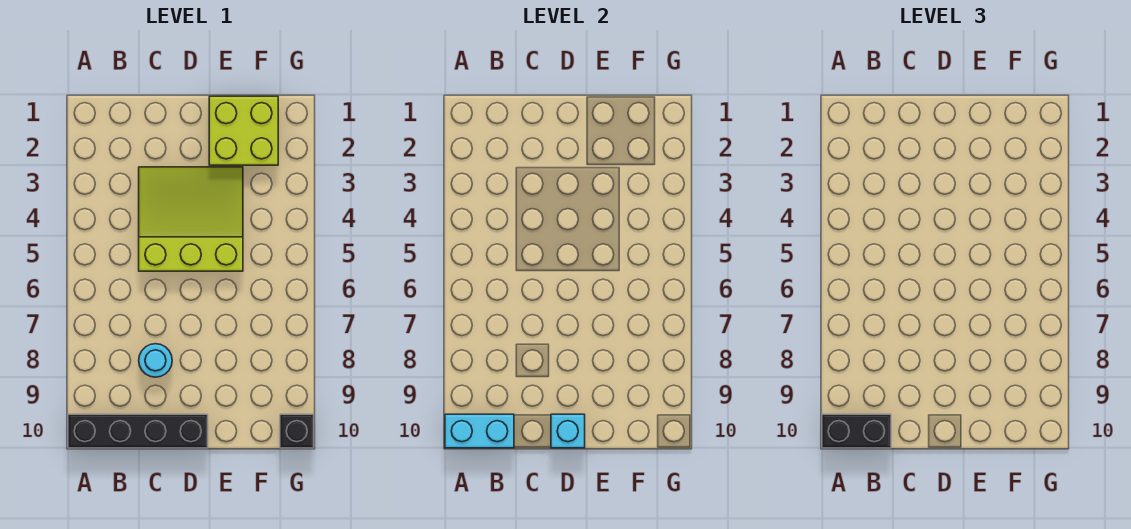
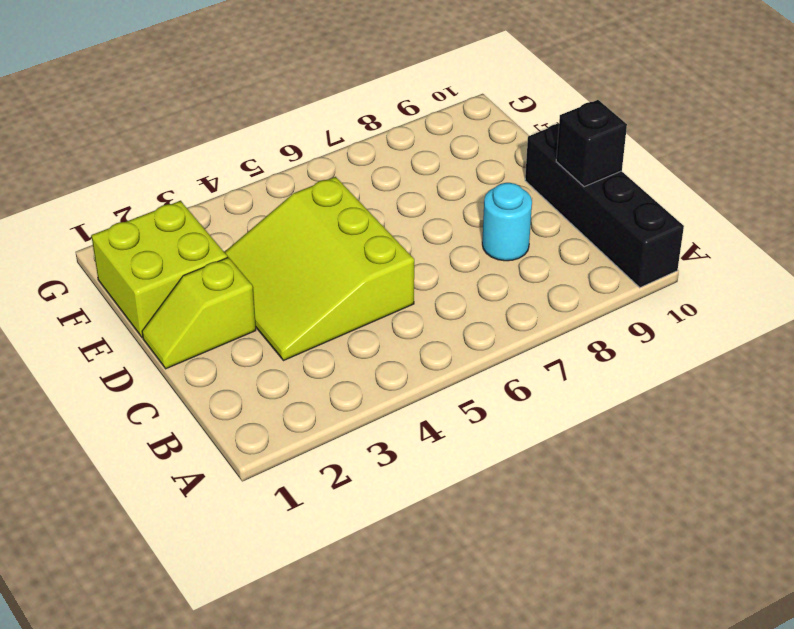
black brick C10 level 2 -> black brick G10 level 1
lime slope D1:D2 level 1 top 2 -> none
none -> cyan brick A10:B10 level 2
none -> cyan brick D10 level 2

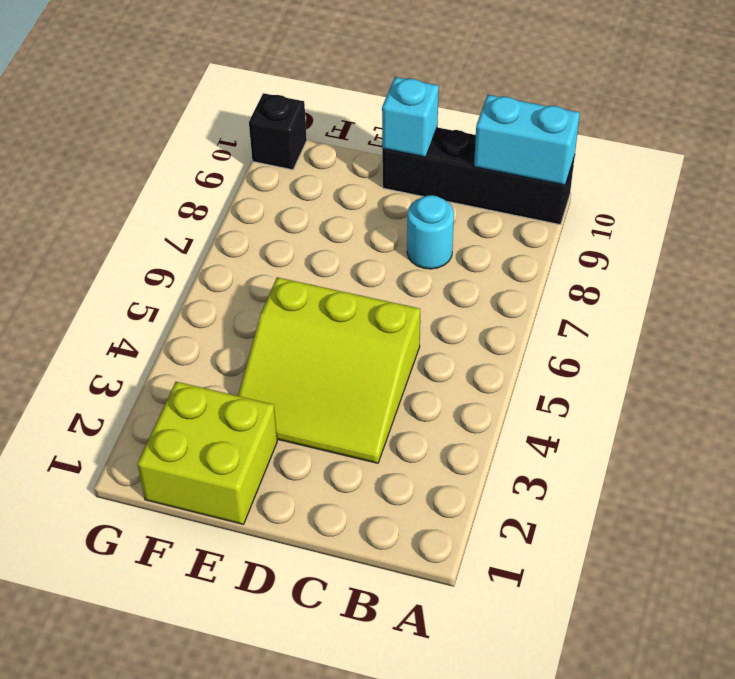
none -> black brick A10:B10 level 3

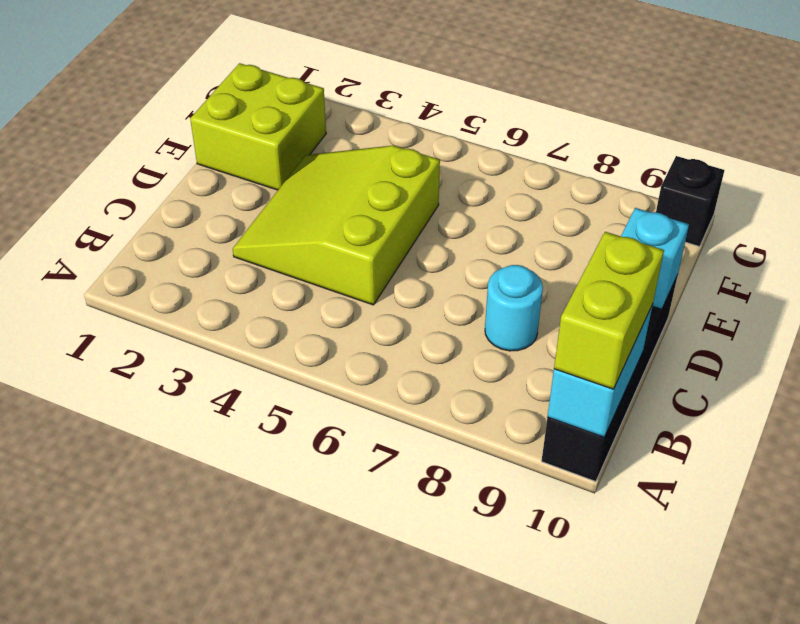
lime brick A10:B10 level 3 -> black brick A10:B10 level 3

